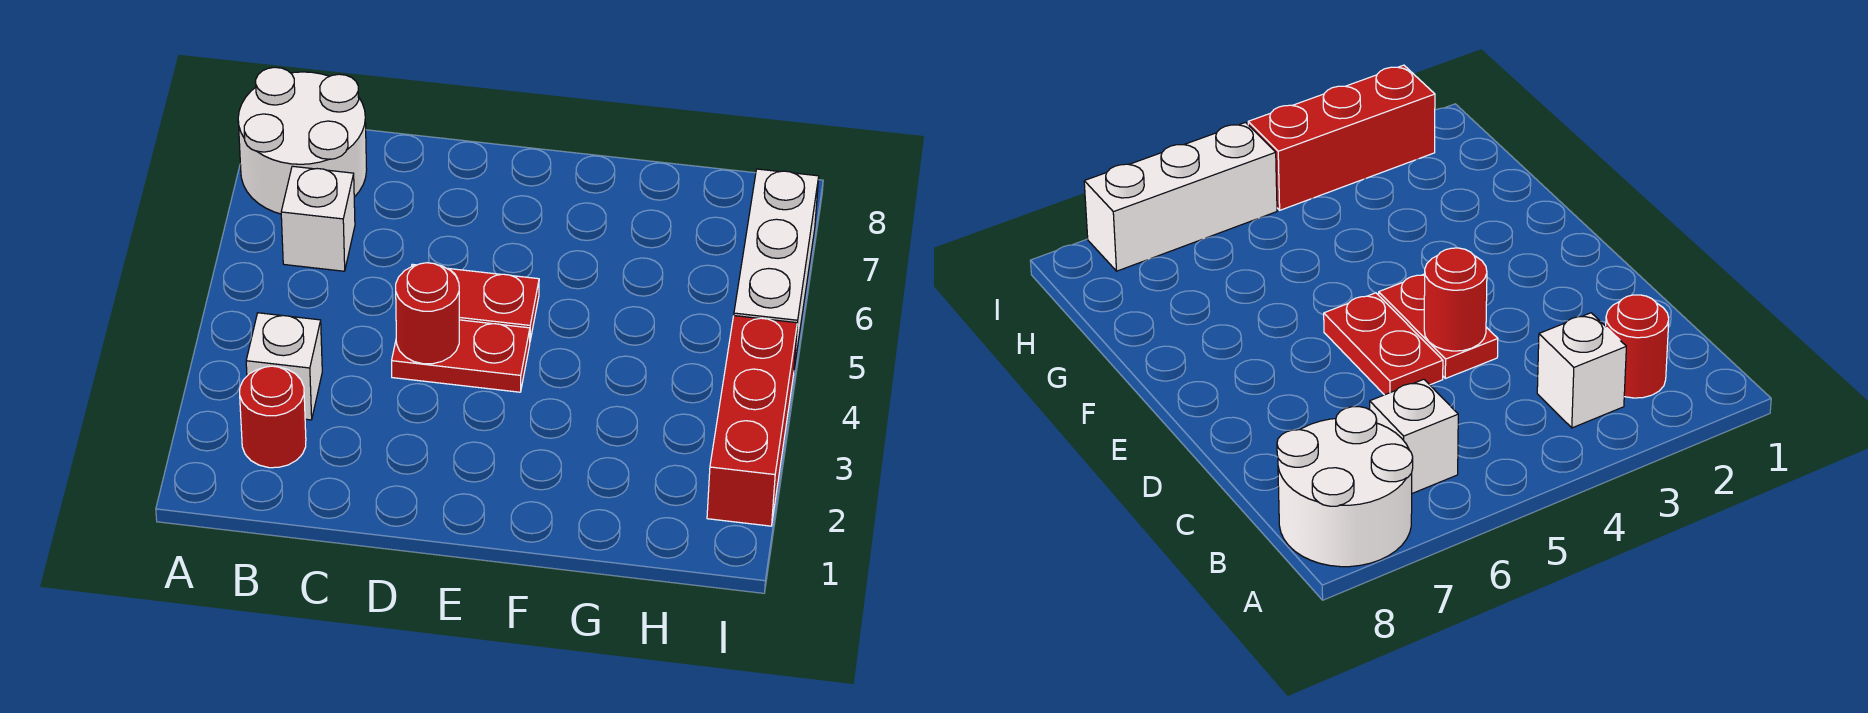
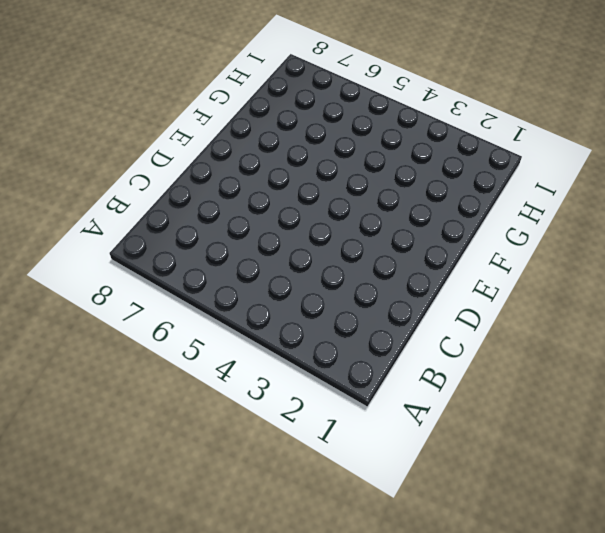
none -> white round brick A7:B8 level 1
none -> red round brick B2 level 1

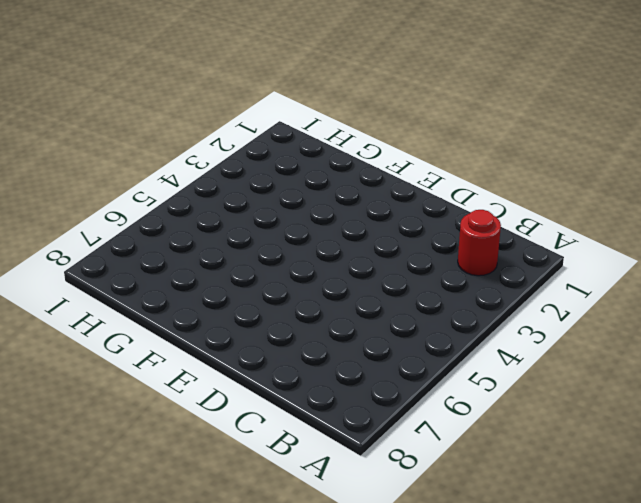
none -> white round brick A7:B8 level 1
none -> white brick B3 level 1

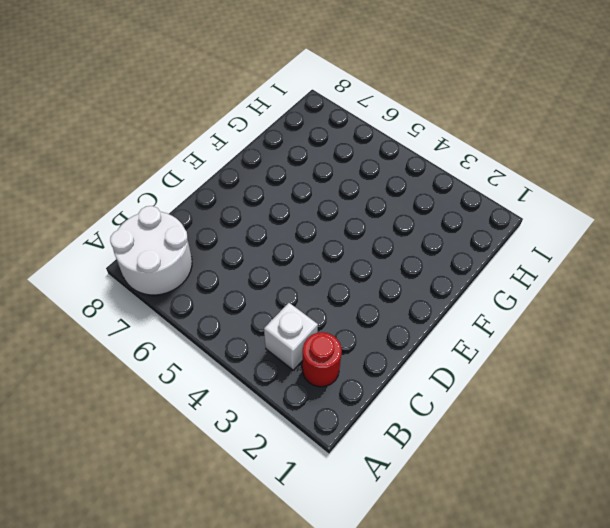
none -> white brick B6 level 1
none -> red plate D4:E4 level 1

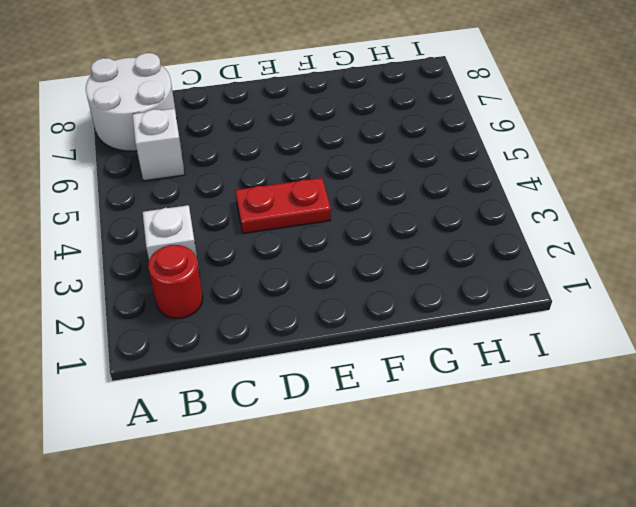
none -> red plate D5:E5 level 1
none -> red brick I2:I4 level 1

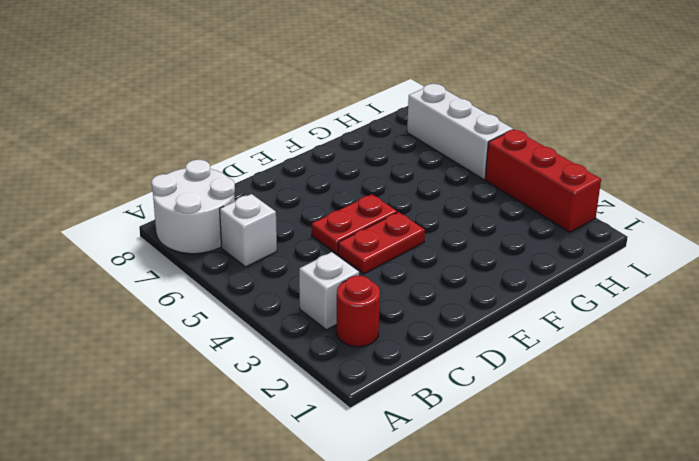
none -> red round brick D4 level 2

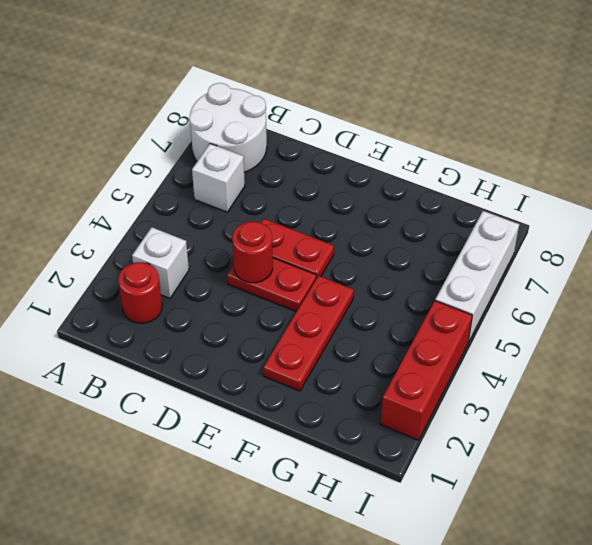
red plate F2:F4 level 1 -> none

